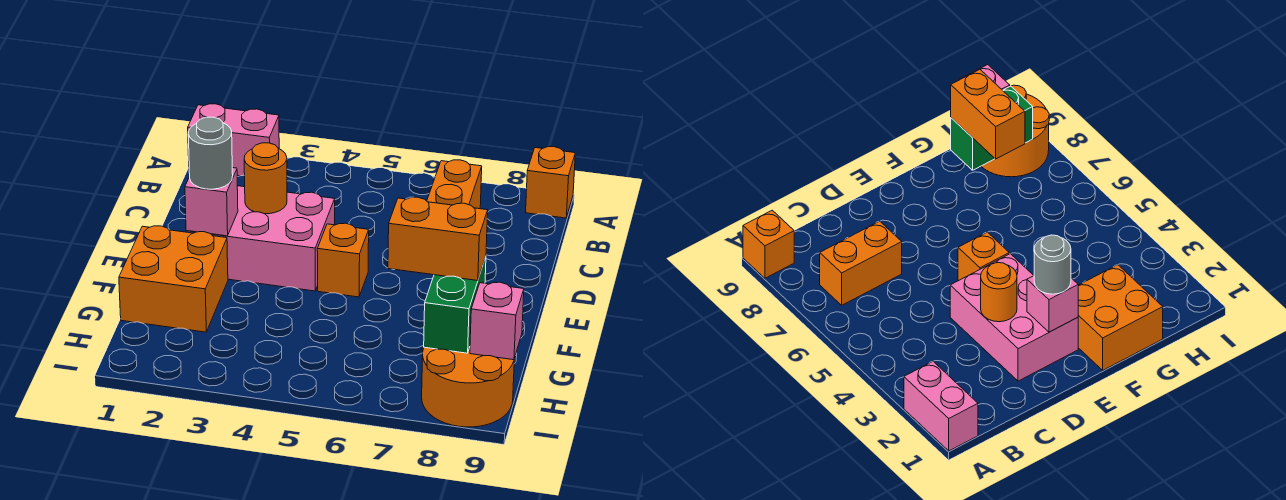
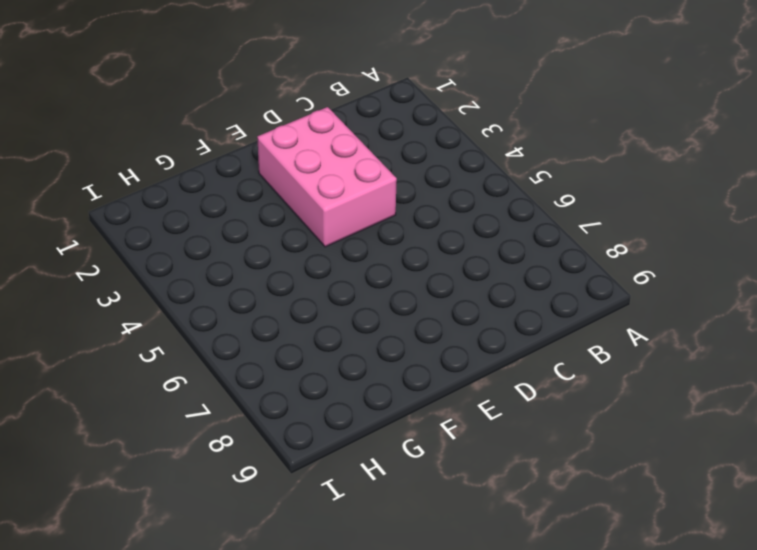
none -> pink brick A1:A2 level 1
none -> orange brick A9 level 1
none -> orange brick B7:C7 level 1

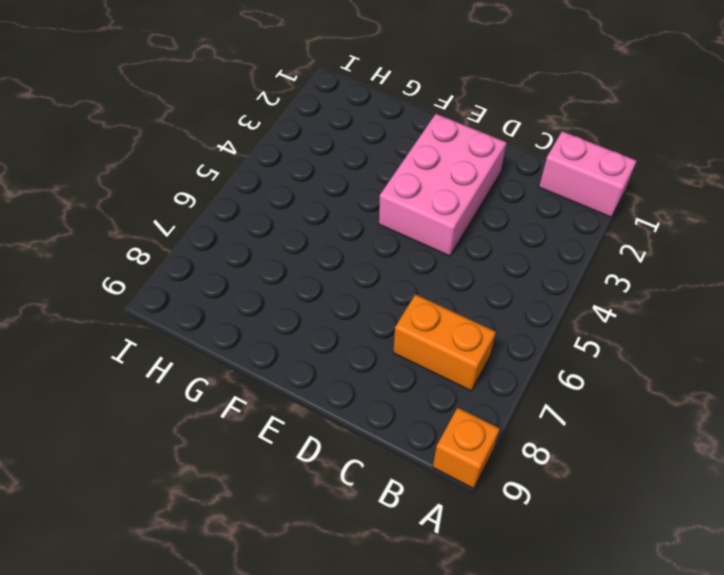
pink brick A1:B1 level 1 -> pink brick A1:A2 level 1
none -> orange brick E5 level 1
none -> orange brick F1:G2 level 1
none -> orange round brick H8:I9 level 1

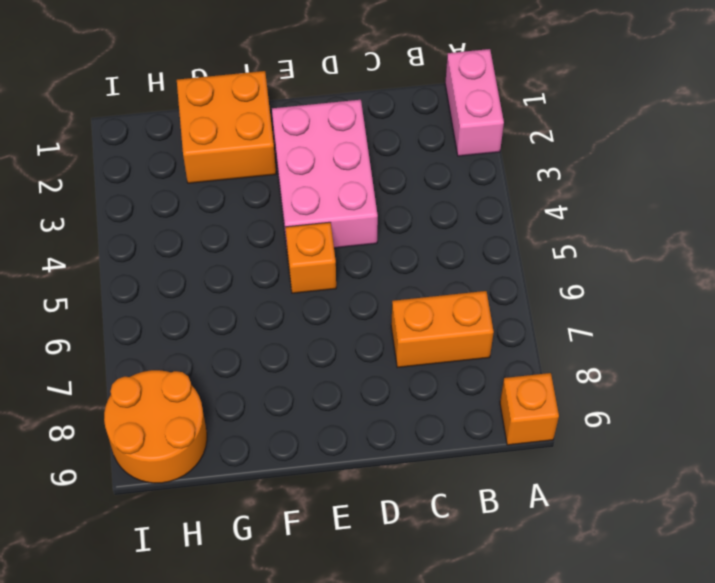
none -> orange round brick D3 level 2
none -> pink brick E2 level 2
none -> green brick G8:H8 level 2

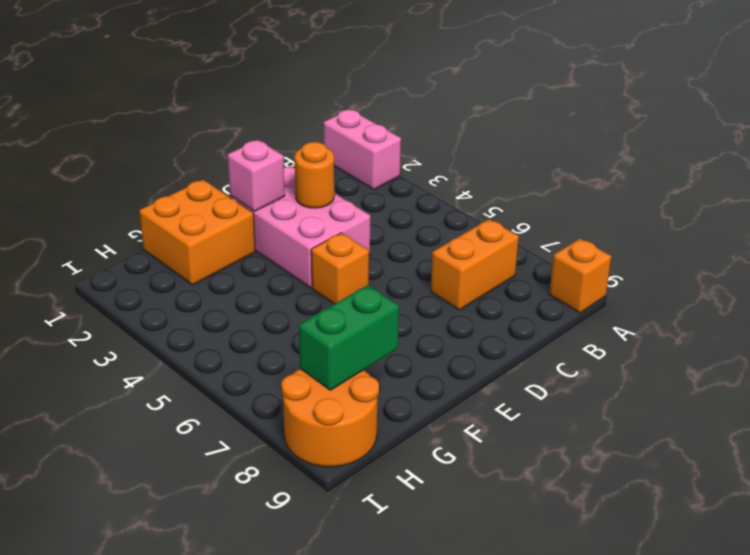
none -> pink brick H9 level 2
none -> grey round brick E2 level 3
none -> orange brick G7:G8 level 3

